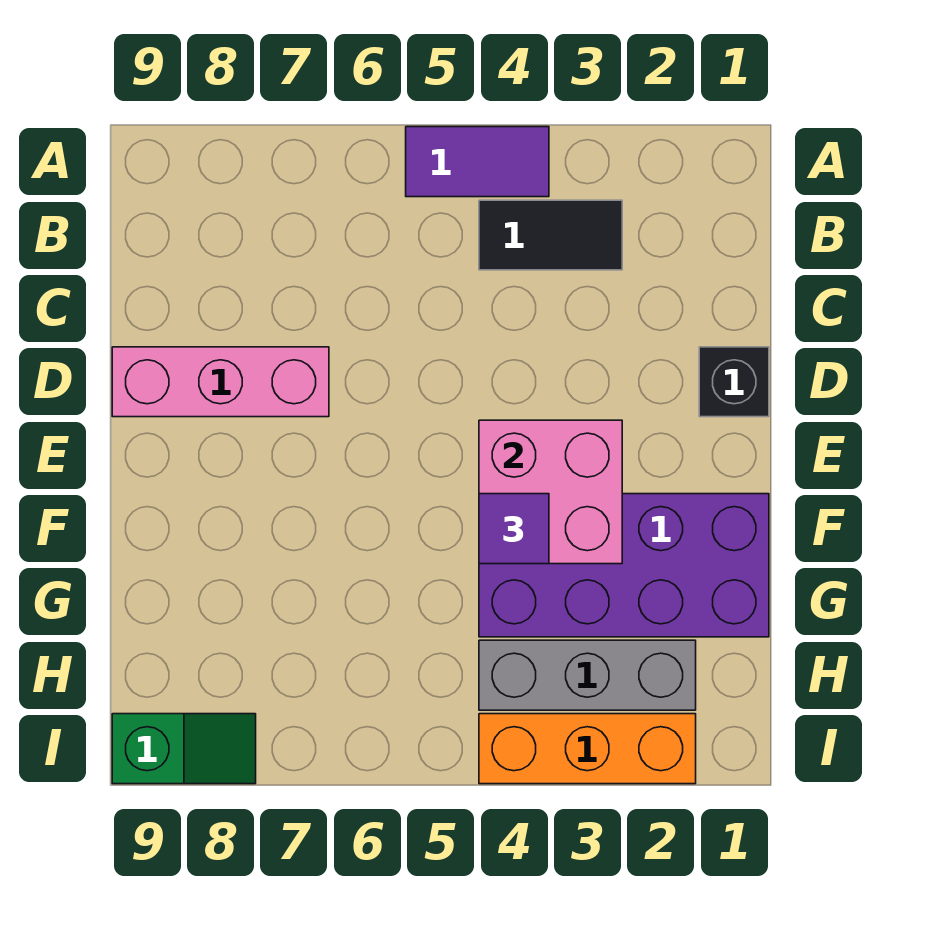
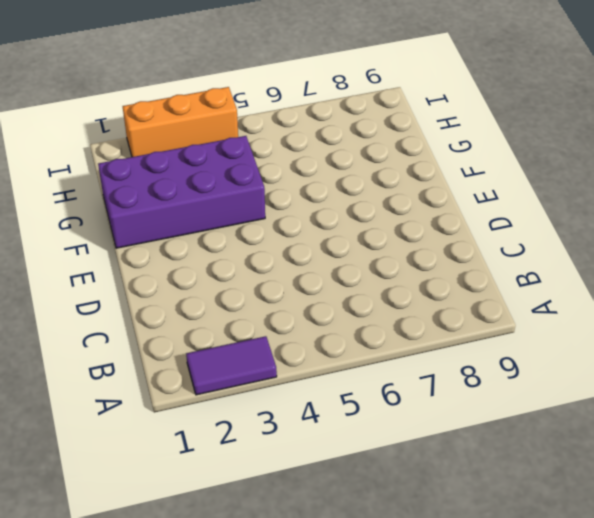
purple tile A2:A3 level 1 -> purple tile A4:A5 level 1
none -> black tile B3:B4 level 1
none -> black brick D1 level 1

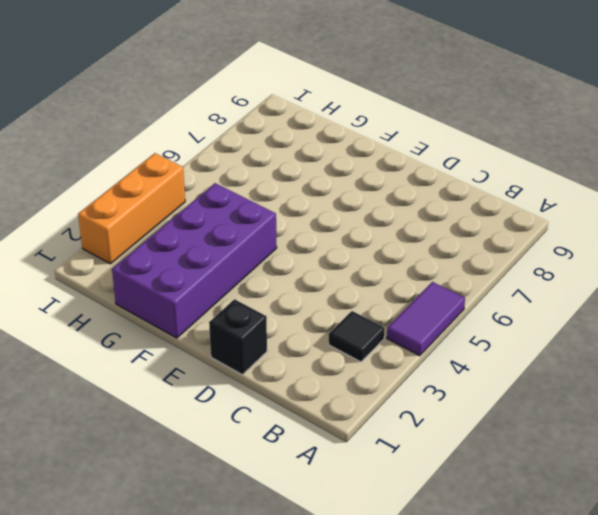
black tile B3 level 1 -> black tile B3:B4 level 1
none -> pink brick D7:D9 level 1
none -> grey brick H2:H4 level 1

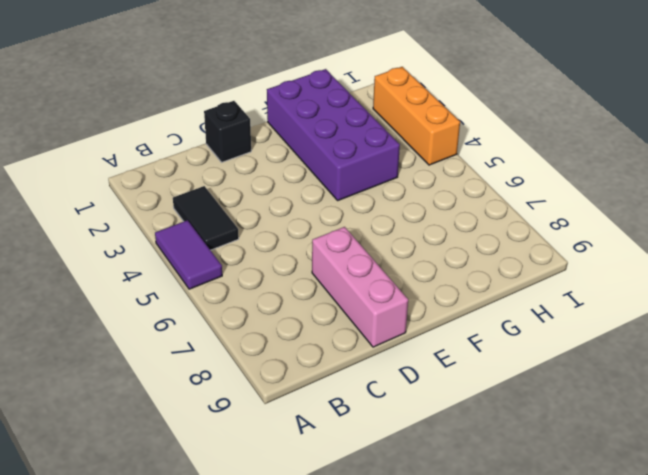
none -> grey brick H2:H4 level 1
none -> green slope I8:I9 level 1 top 9

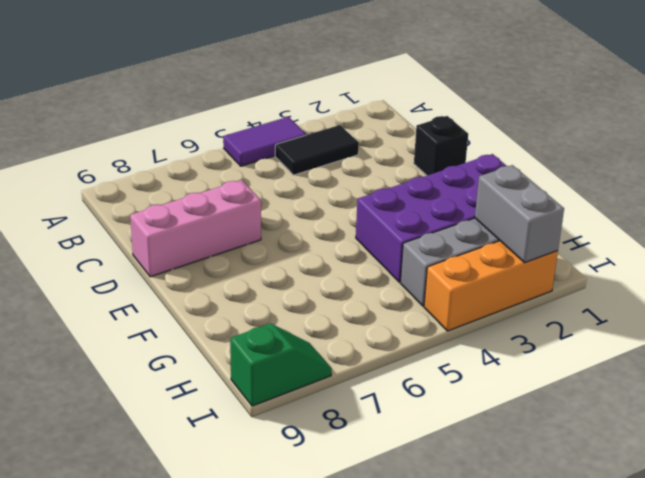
grey brick H2:I2 level 2 -> none
none -> pink brick E3:F4 level 2
none -> purple tile F4 level 3

